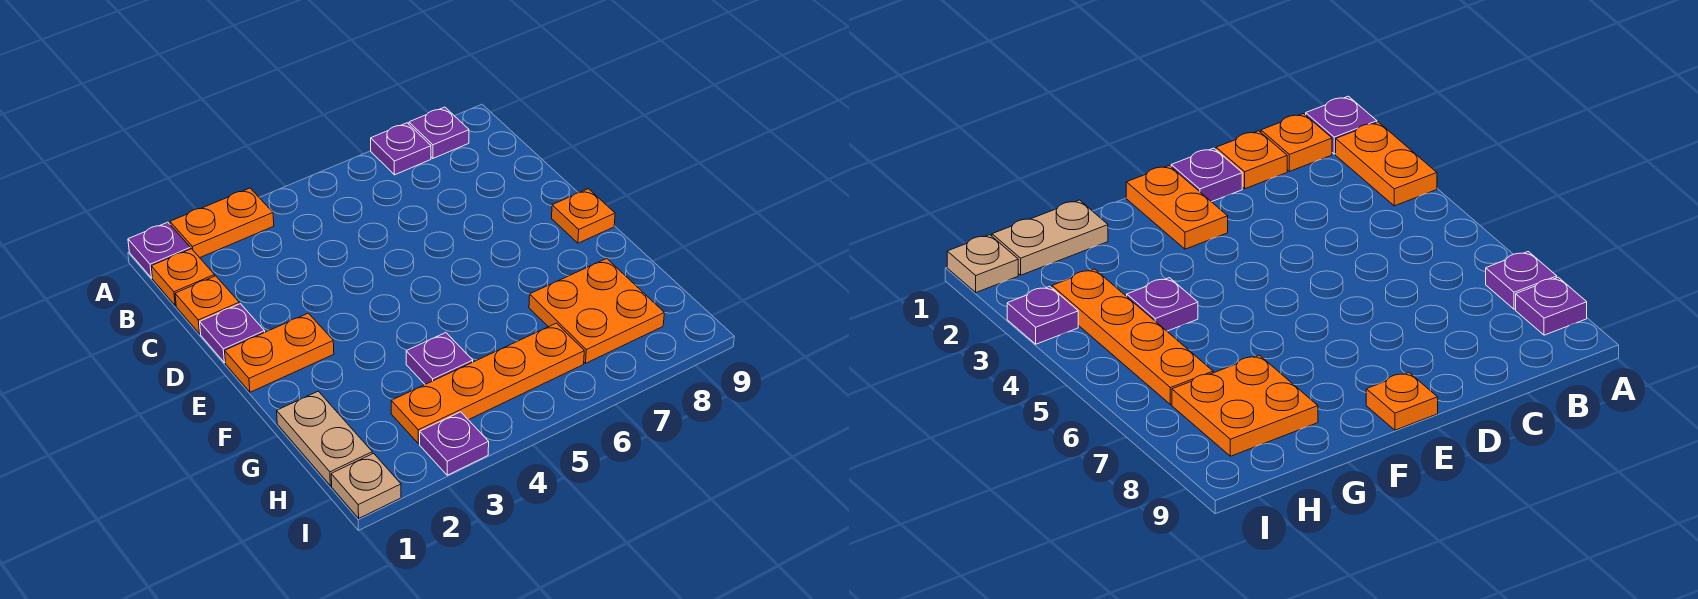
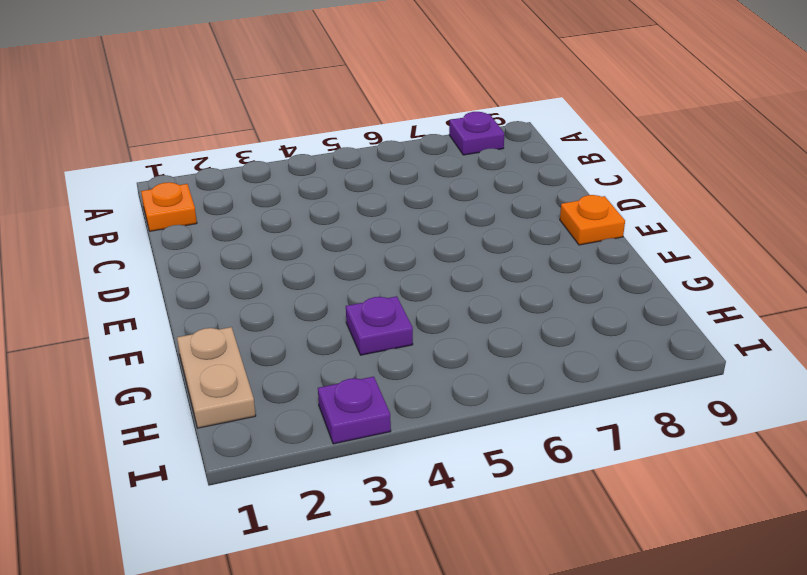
none -> purple plate A1 level 1
none -> orange plate A2:A3 level 1
none -> purple plate A7 level 1

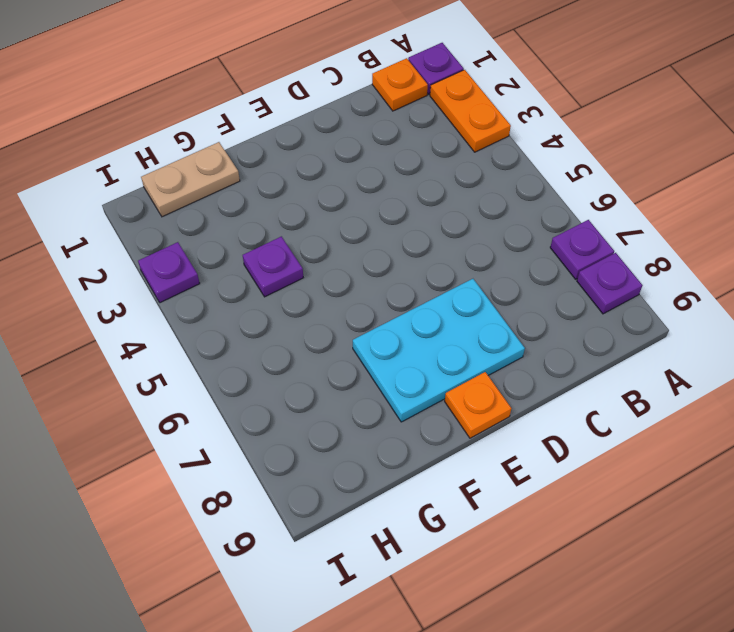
cyan plate D7:F8 level 1 -> none
none -> orange plate C1 level 1
none -> purple plate D1 level 1
none -> orange plate E1:E2 level 1

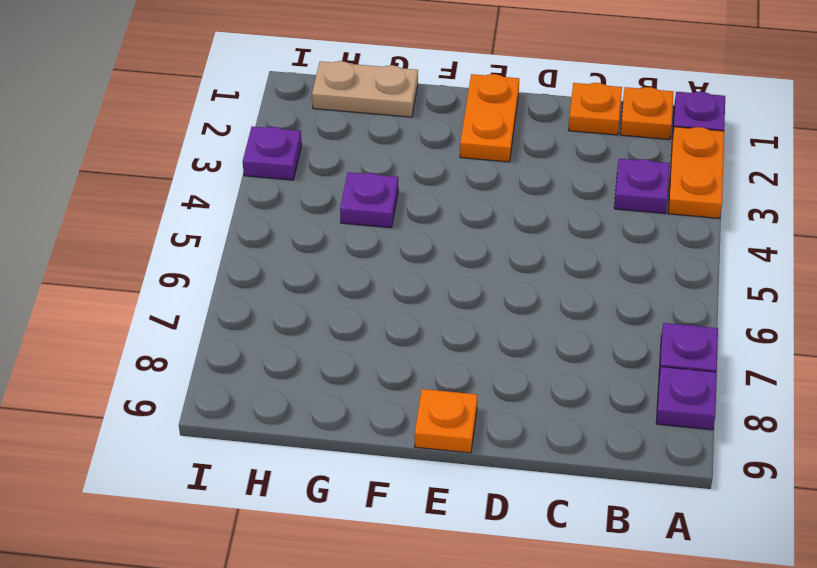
purple plate B3 level 1 -> purple plate D1 level 1
none -> orange plate G7:H8 level 1
none -> orange plate H3:H6 level 1
none -> tan plate I1 level 1

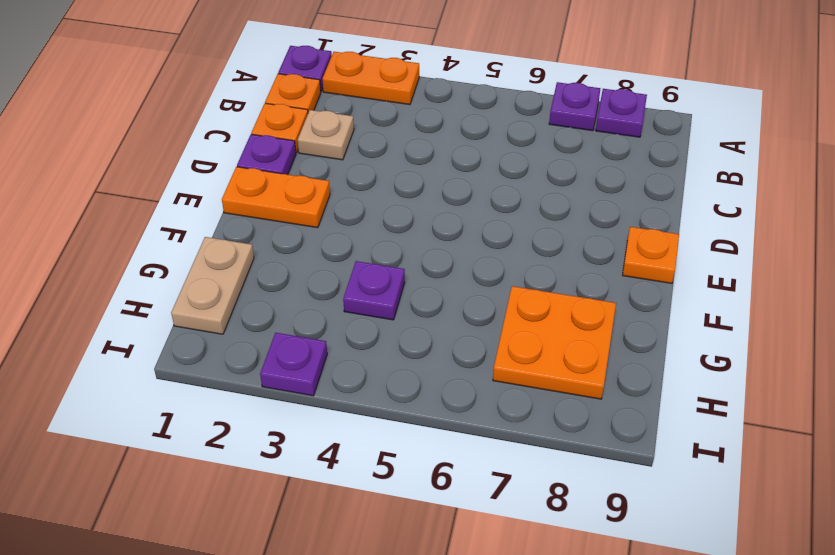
tan plate C2 level 1 -> tan plate I1 level 1
none -> orange plate H3:H6 level 1

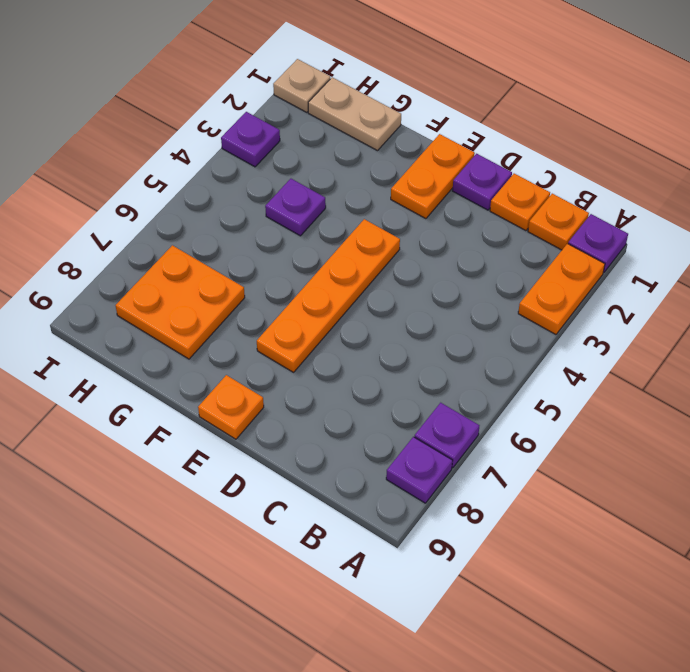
orange plate E4:E7 level 1 -> orange plate H3:H6 level 1

